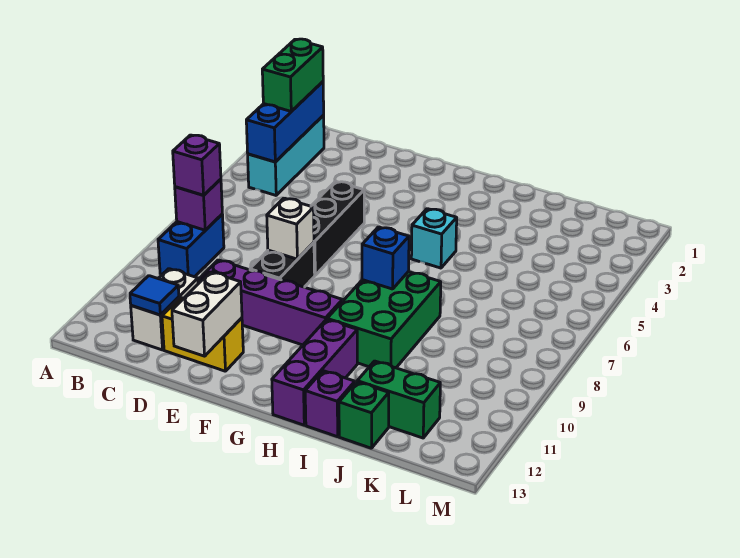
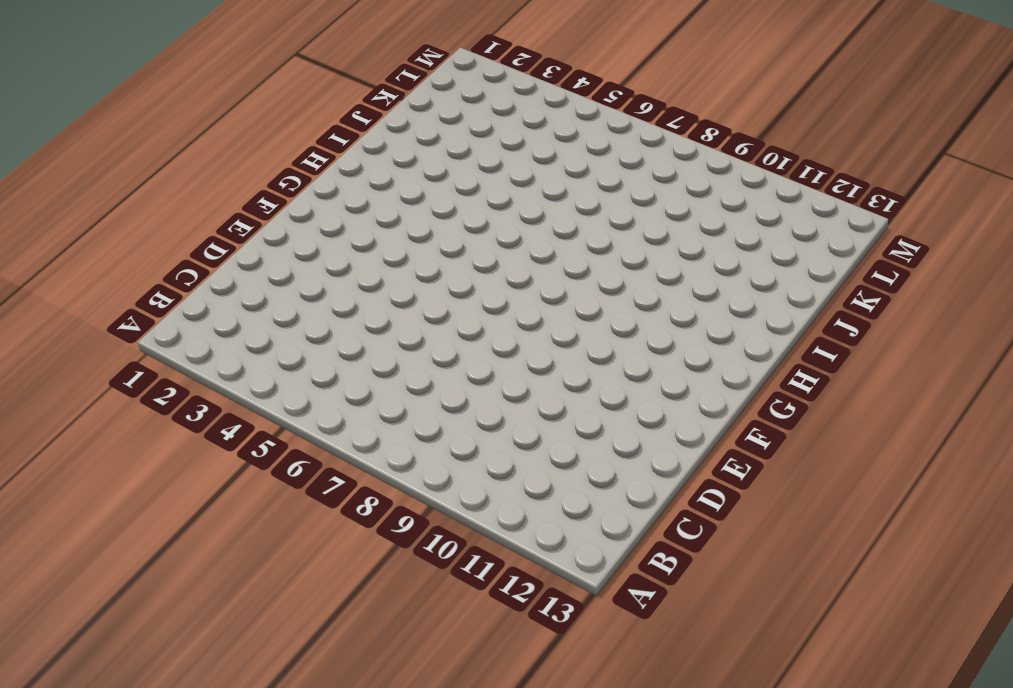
none -> cyan brick B2:B4 level 1
none -> blue brick B8:B9 level 1
none -> white brick C11:C12 level 1

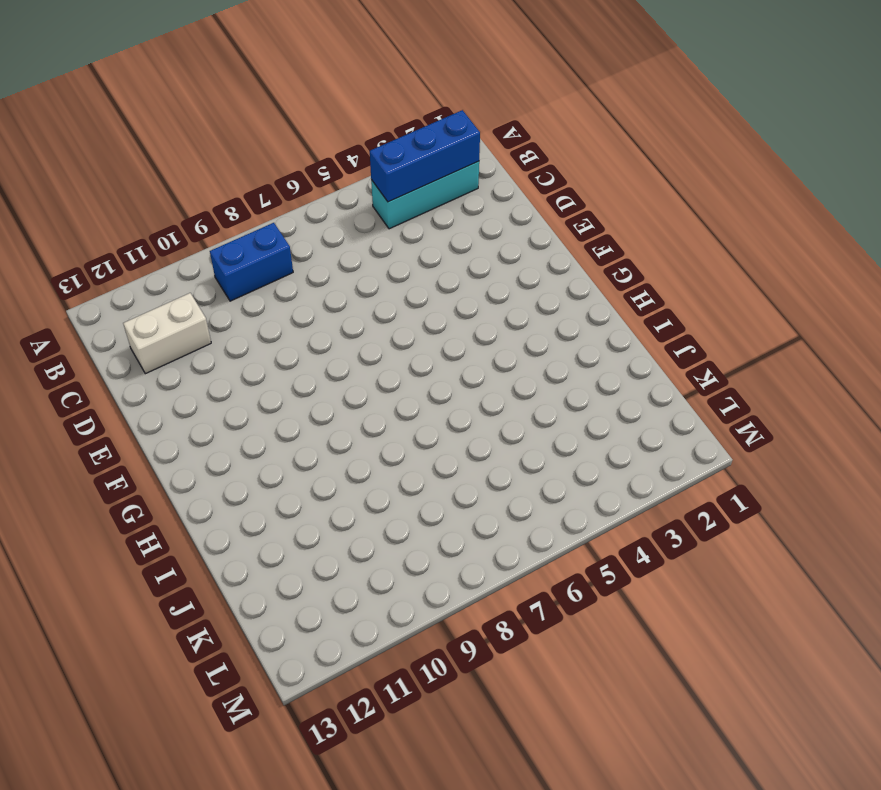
none -> purple brick D10:G10 level 1
none -> yellow brick D12:E12 level 1
none -> black brick E5:E7 level 1

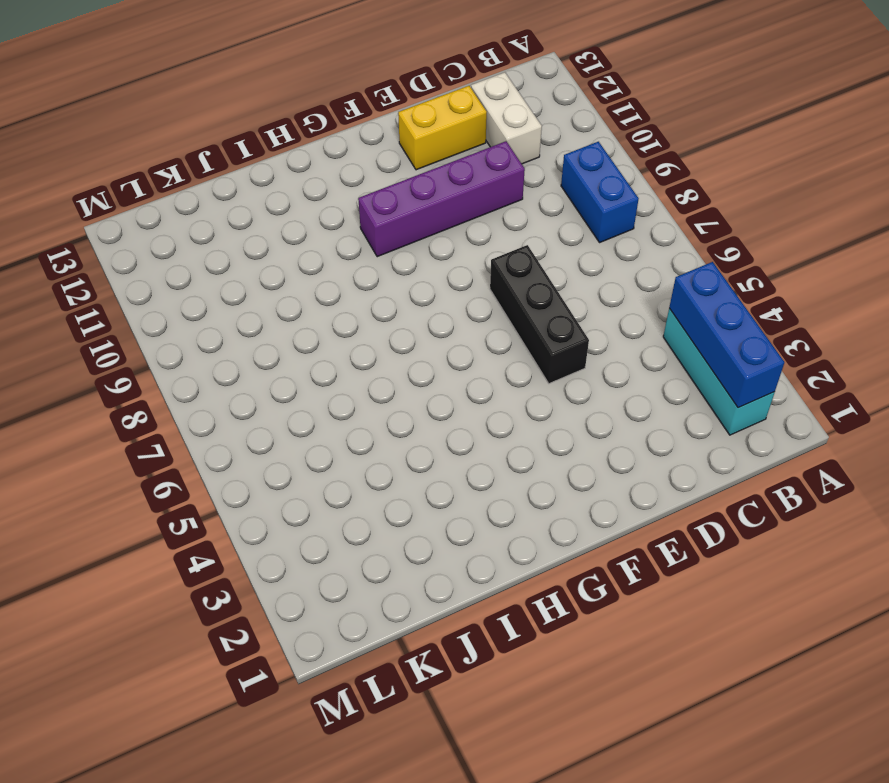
none -> black brick E8:E9 level 1
none -> cyan brick H5 level 1
none -> green brick H8:I10 level 1

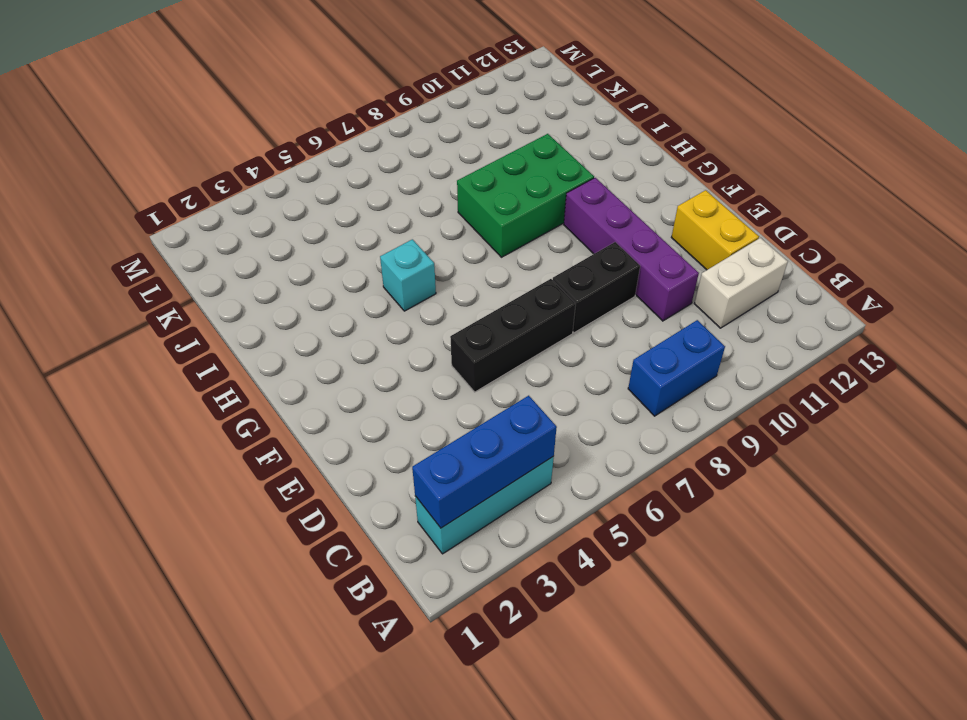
none -> purple brick H11:H13 level 1
none -> purple brick I13 level 1
none -> green brick J12:K12 level 1

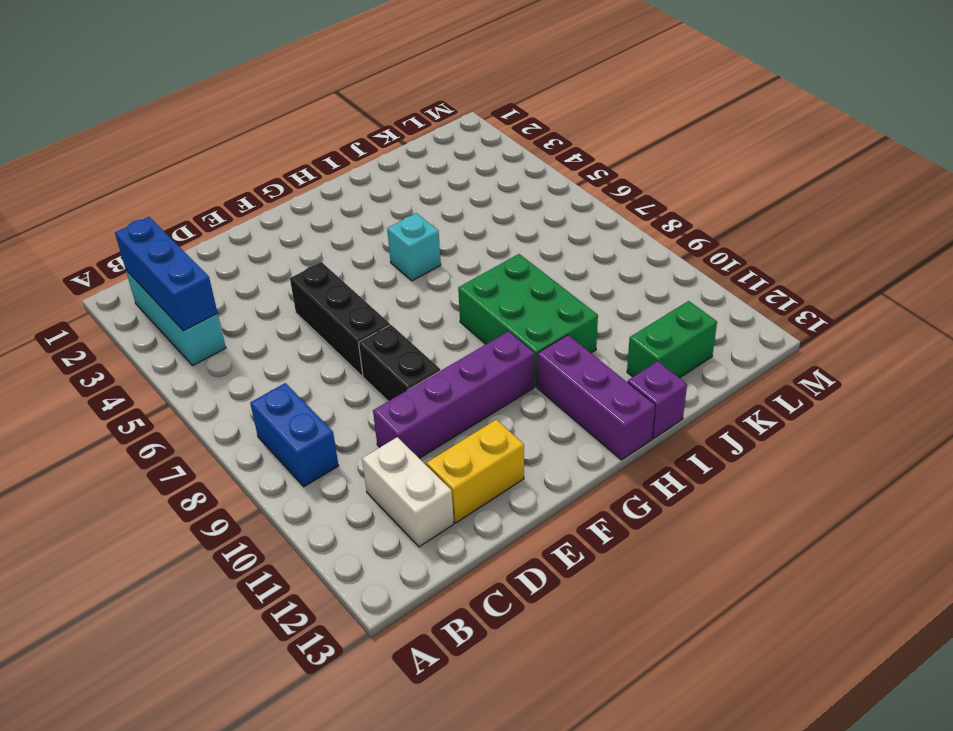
none -> green brick J13 level 1
none -> purple brick B8 level 2
none -> blue tile C12 level 2

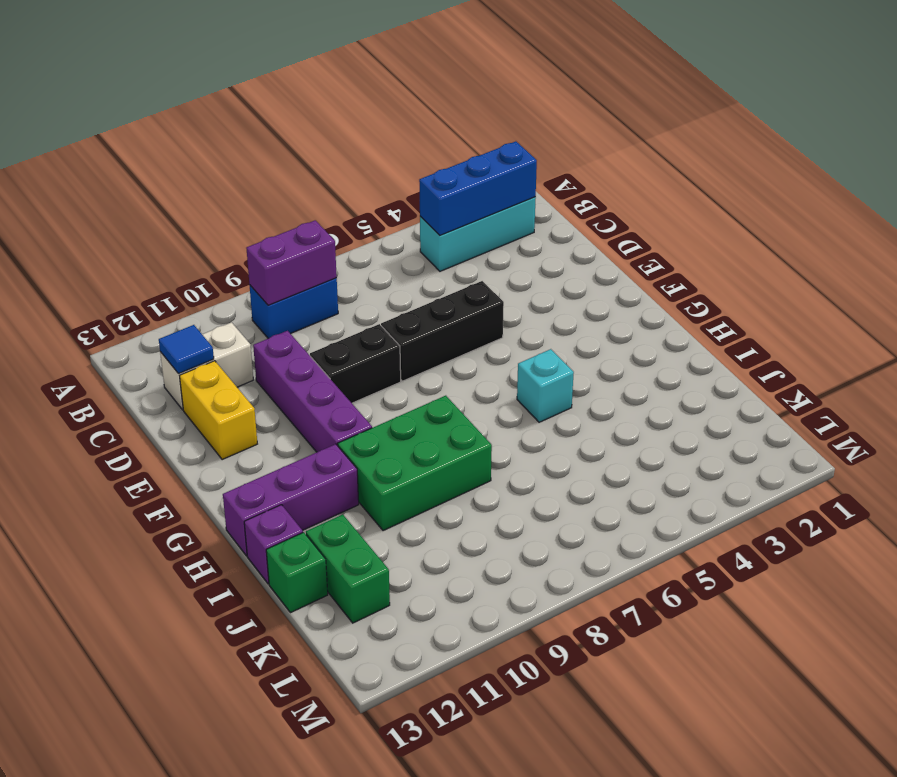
purple brick B8:B9 level 2 -> purple brick B8 level 2
none -> white brick E8 level 2
none -> white brick E12:E13 level 2
none -> blue brick H8 level 2

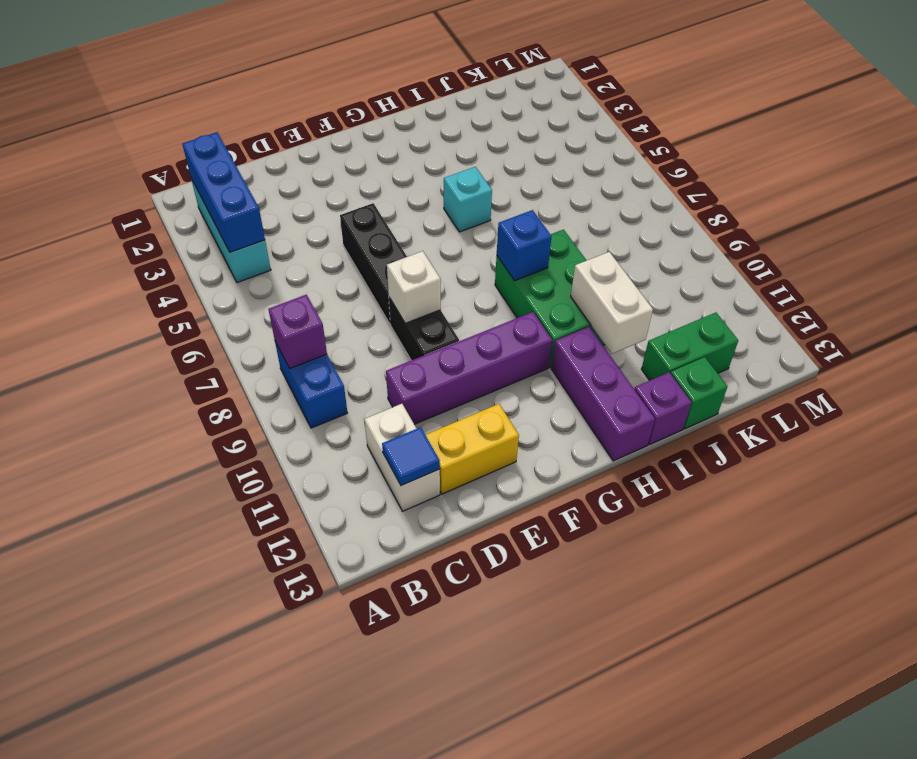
white brick I10:I11 level 2 -> white brick E12:E13 level 2
none -> green brick B2:B3 level 3
none -> purple brick B8 level 3

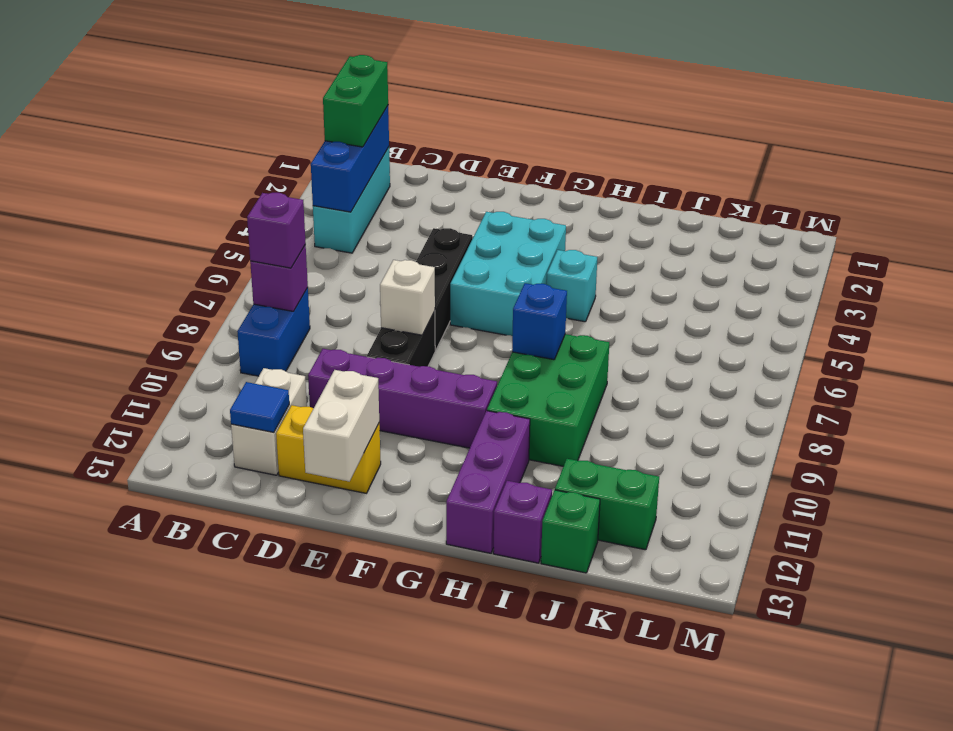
cyan brick F4:G6 level 1 -> none

